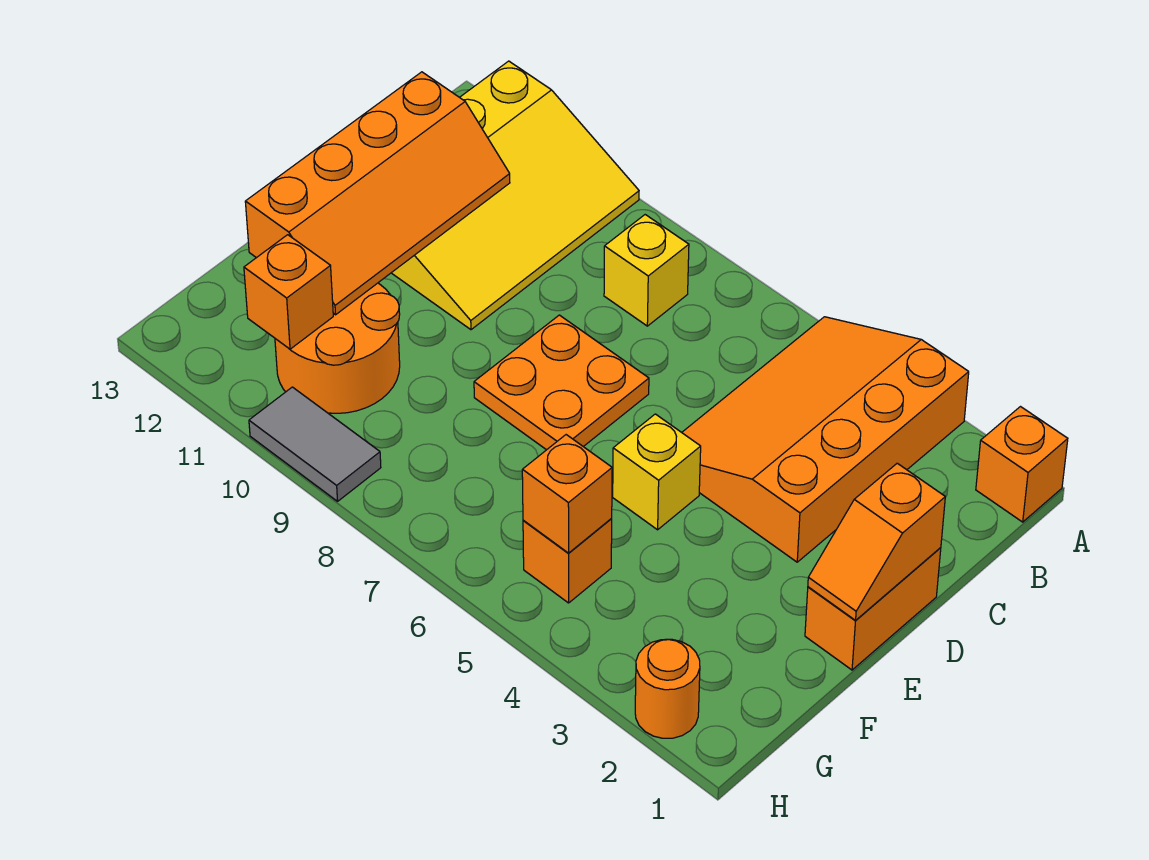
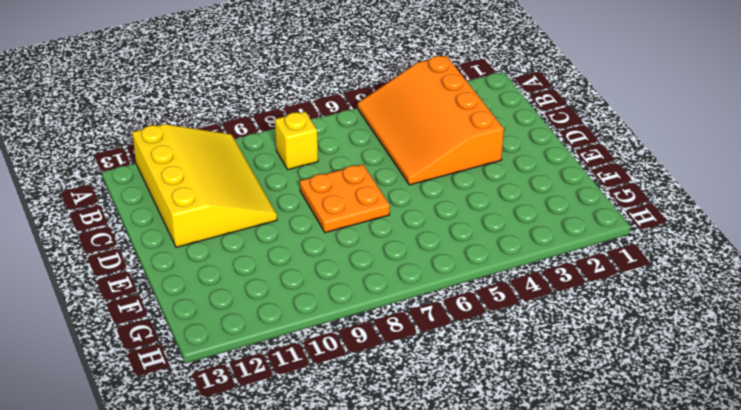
none -> orange brick A1 level 1
none -> orange brick D1:E1 level 1
none -> yellow brick E5 level 1

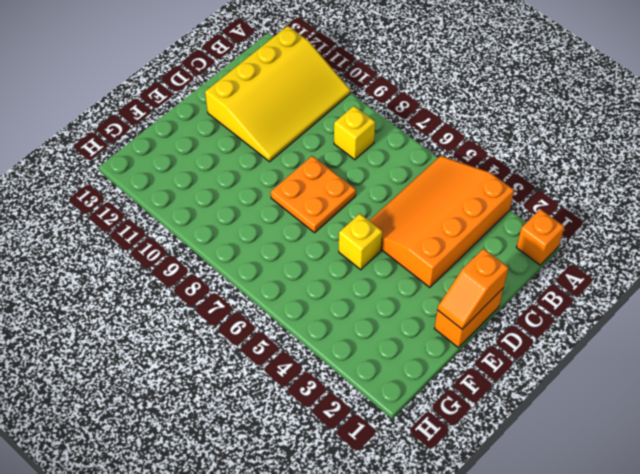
none -> orange round brick F10:G11 level 1
none -> orange brick G5 level 1
none -> orange round brick H2 level 1

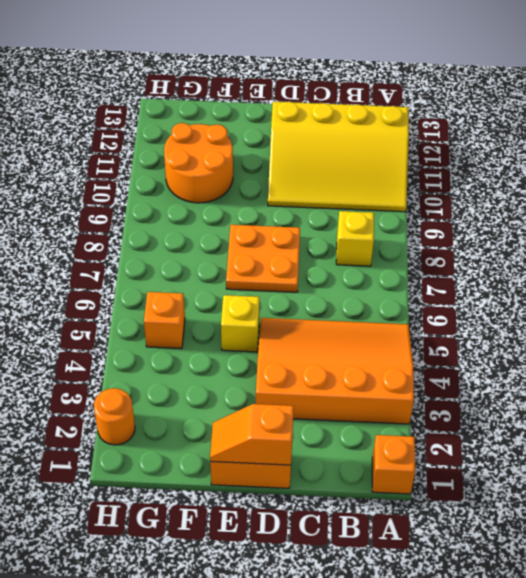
none -> grey tile H9:H10 level 1
none -> orange slope C11:F12 level 2 top 12
none -> orange brick G5 level 2

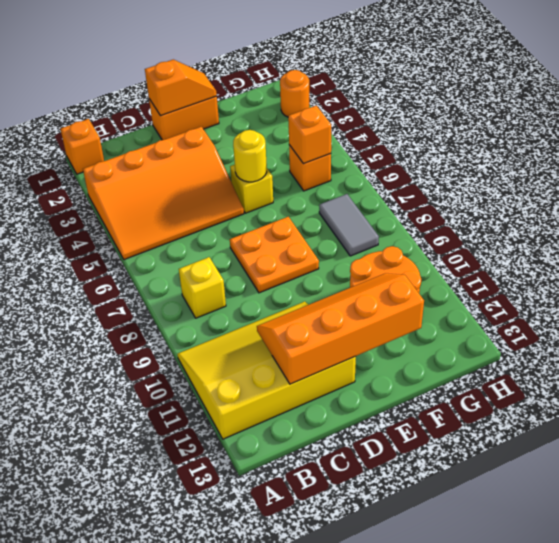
yellow round brick E5 level 2 -> none
grey tile G7:G8 level 1 -> grey tile H9:H10 level 1
none -> orange brick G11 level 2

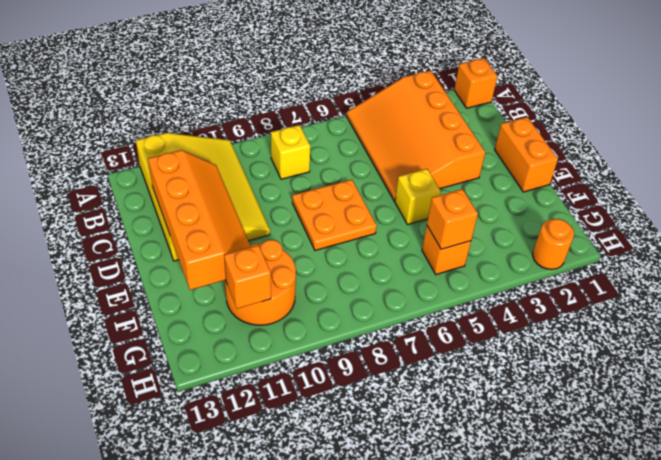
none -> grey tile H9:H10 level 1
none -> orange slope D1:E1 level 2 top D

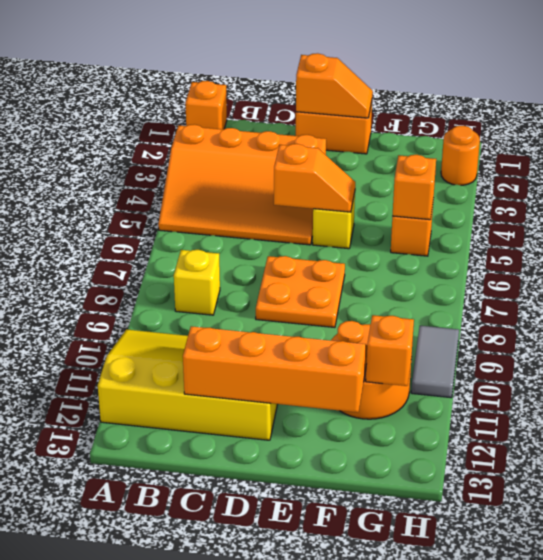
orange slope D5:E5 level 2 top D -> none

